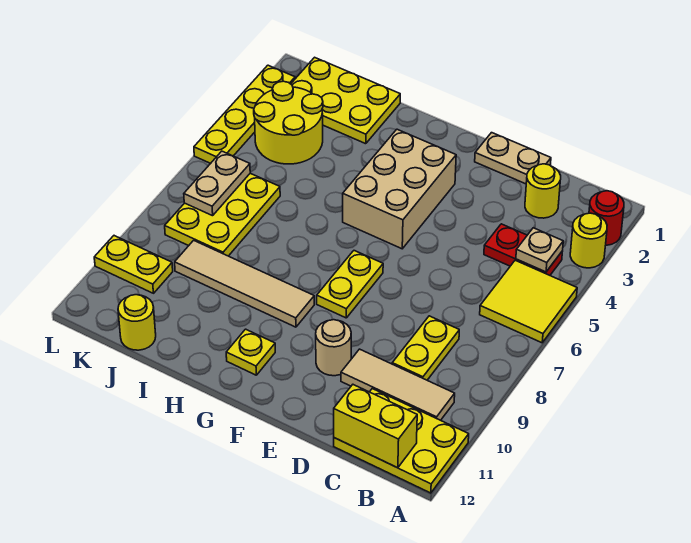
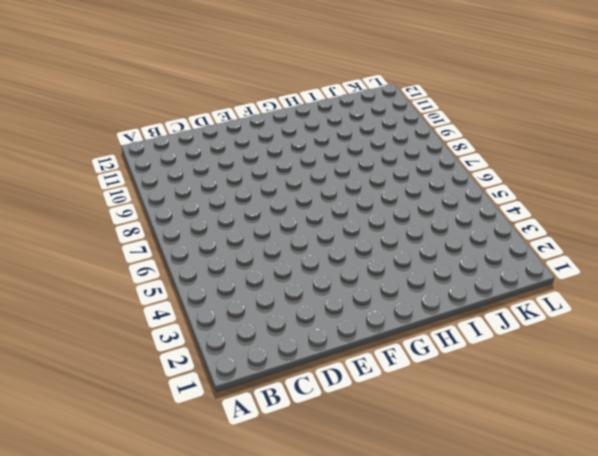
none -> red round brick A2 level 1
none -> yellow round brick A3 level 1
none -> yellow tile A5:B6 level 1

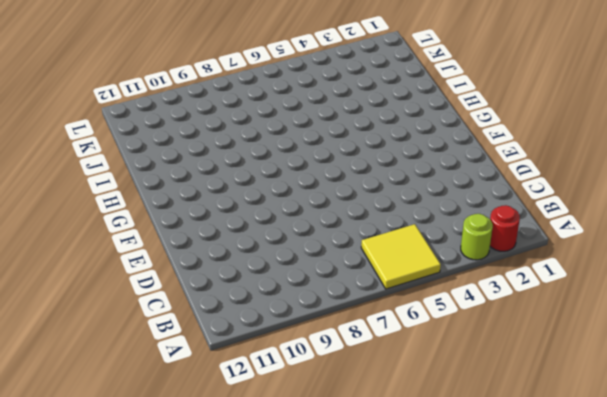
lime round brick A3 level 1 -> yellow round brick A3 level 1
none -> yellow plate A11:C12 level 1
none -> red plate B4:C4 level 1
none -> tan tile B10:D10 level 1

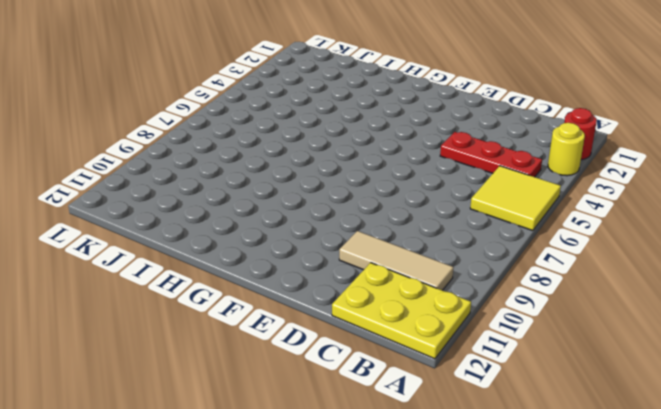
red plate B4:D4 level 1 -> red plate B4:C4 level 1
none -> yellow round brick C2 level 1
none -> yellow plate C8:C9 level 1
none -> tan plate D1:E1 level 1

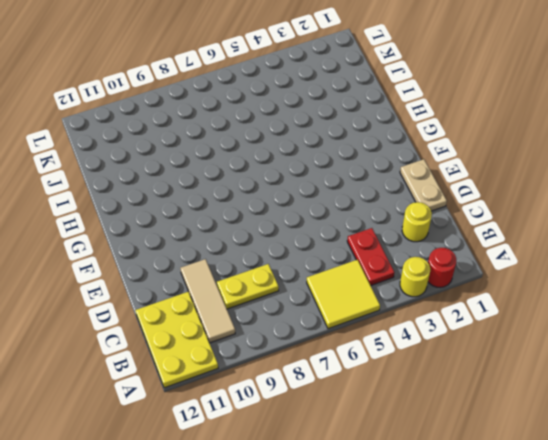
none -> tan round brick E10 level 1
none -> tan brick F3:G5 level 1
none -> yellow plate F7:F8 level 1

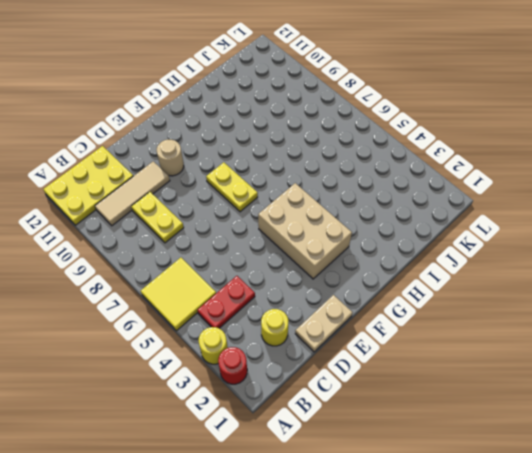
none -> tan tile G9:J9 level 1
none -> yellow plate G11 level 1
none -> yellow plate I1:K2 level 1

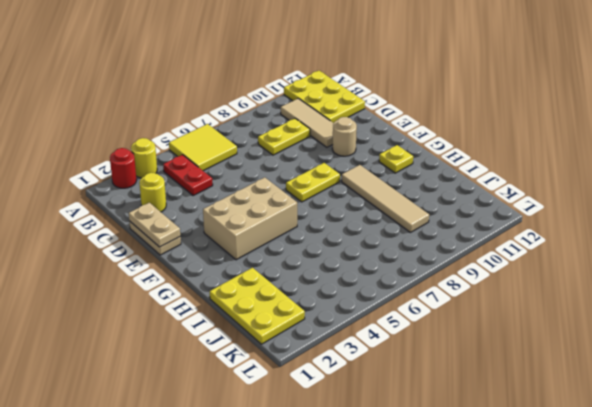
tan plate D1:E1 level 2 -> tan plate K6:K7 level 2
none -> yellow round brick J3:K4 level 1
none -> yellow plate J6:K8 level 1
none -> yellow round brick J12 level 1

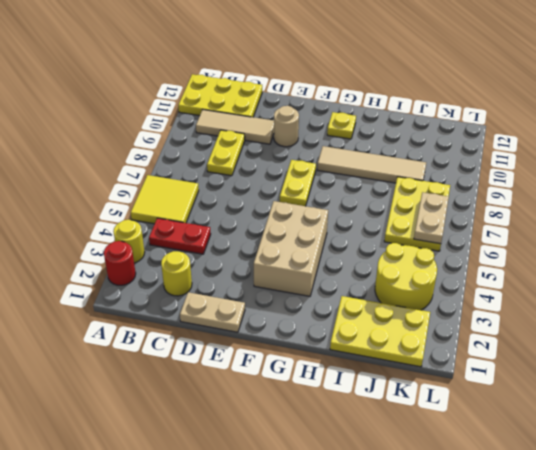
none -> yellow round brick J12 level 1
none -> yellow plate K10:L10 level 1
none -> yellow plate L2:L5 level 1

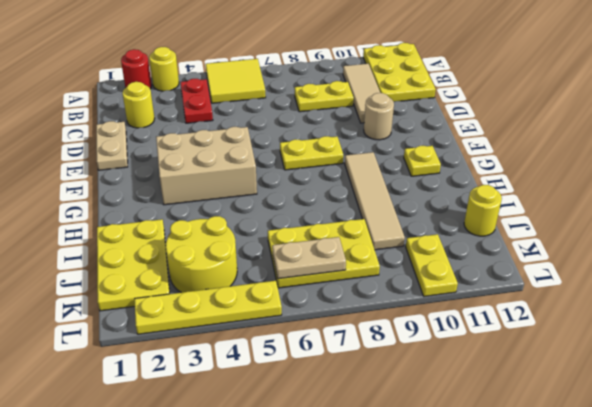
none -> tan plate B4 level 2
none -> yellow brick B12:C12 level 2

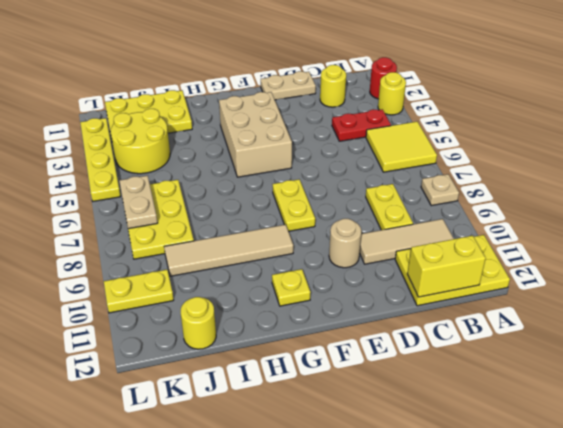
tan plate A8 level 1 -> tan plate B4 level 2

